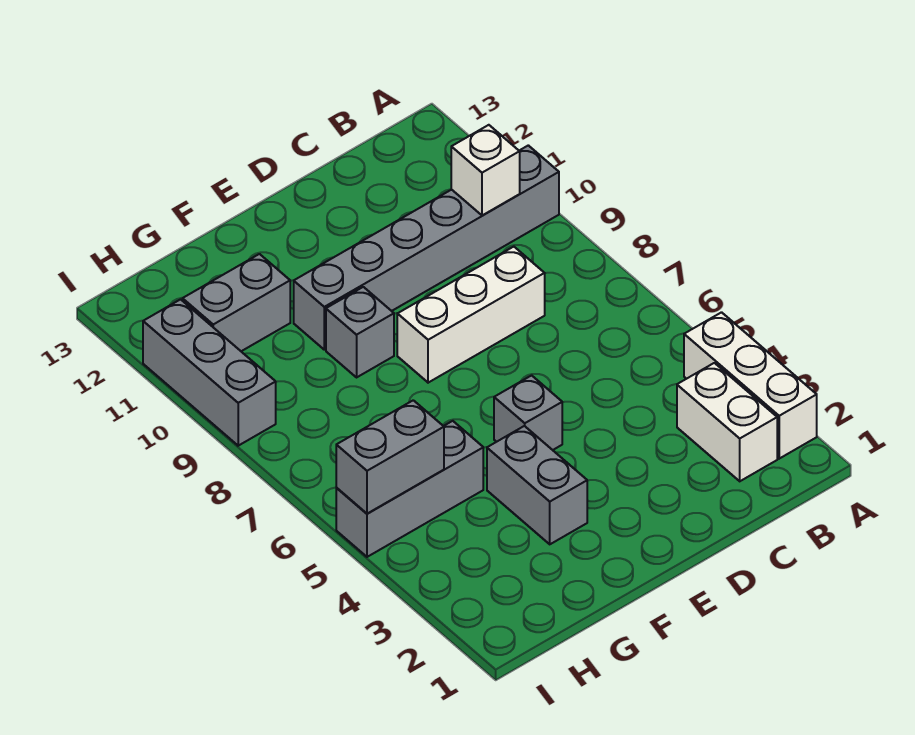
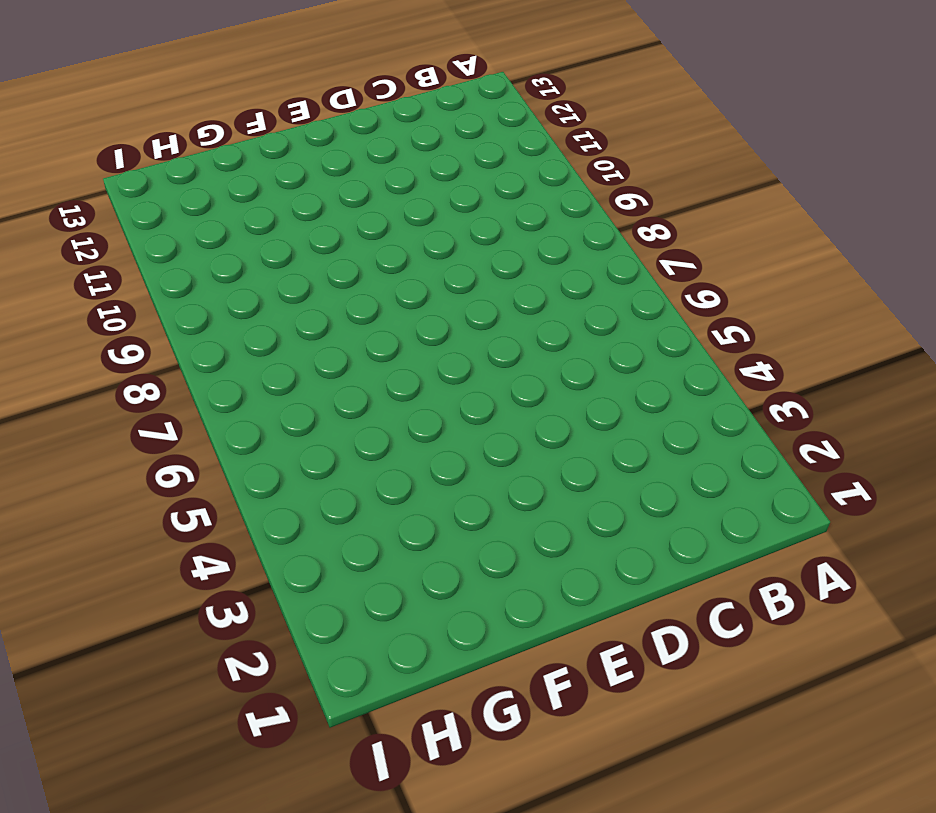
none -> white brick A2:A4 level 1
none -> grey brick A10:F10 level 1
none -> white brick B2:B3 level 1

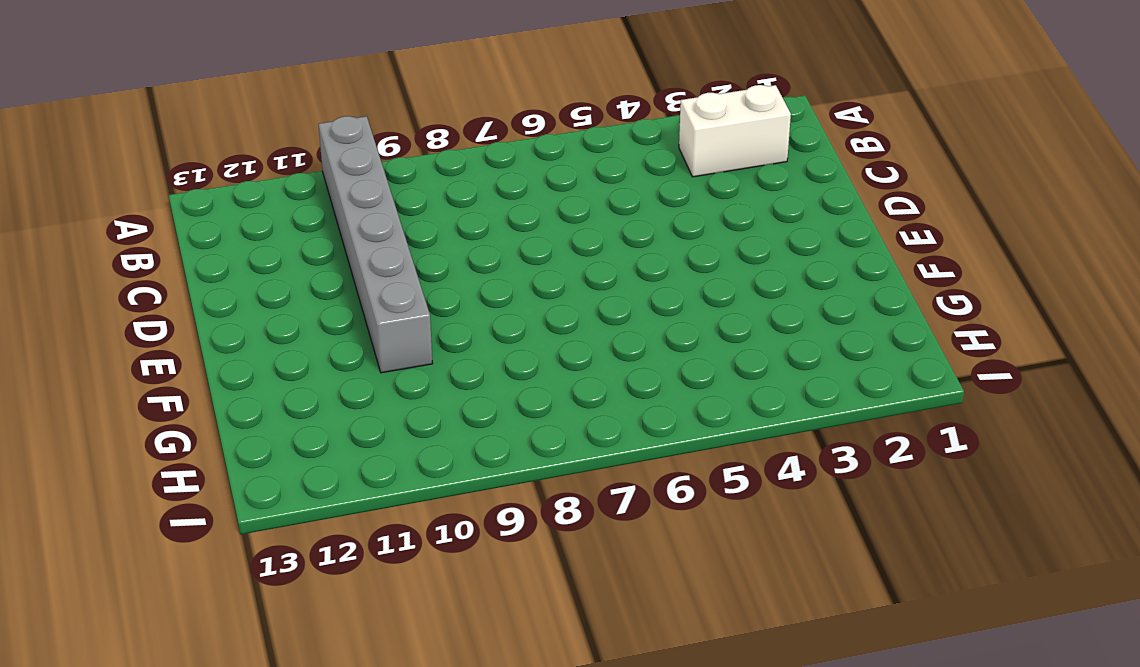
none -> white brick A2:A4 level 1
none -> white brick C8:E8 level 1
none -> grey brick E5 level 1

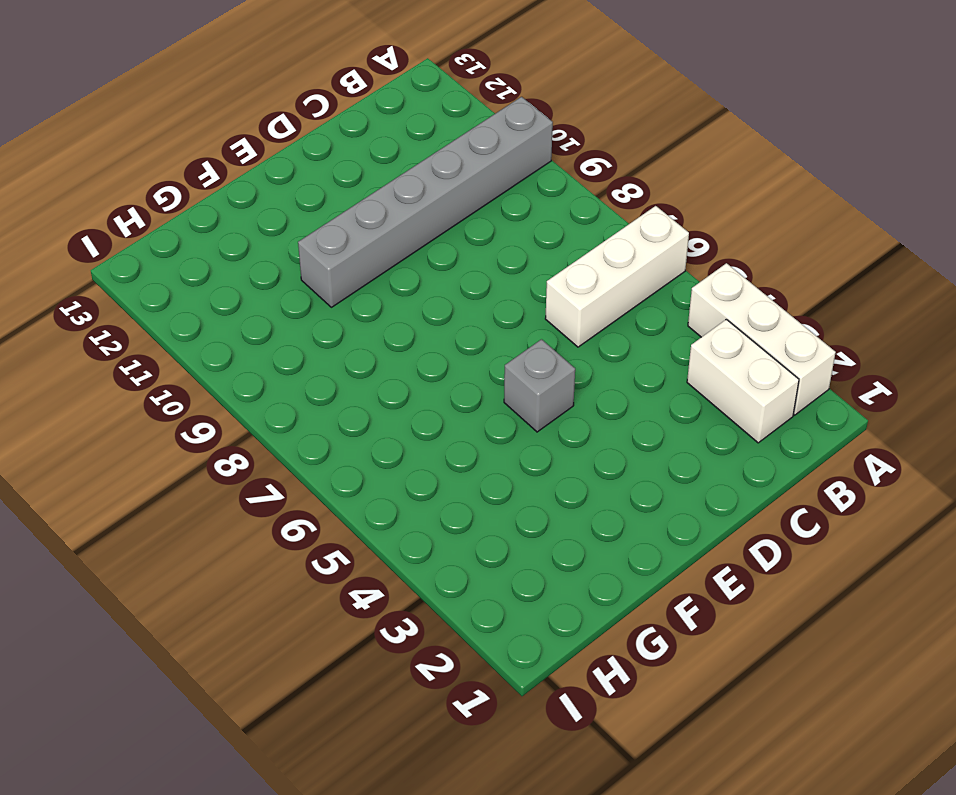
white brick A6:C6 level 1 -> white brick C8:E8 level 1
none -> grey brick F3:F4 level 1
none -> grey brick F9 level 1
none -> grey brick G5:I5 level 1

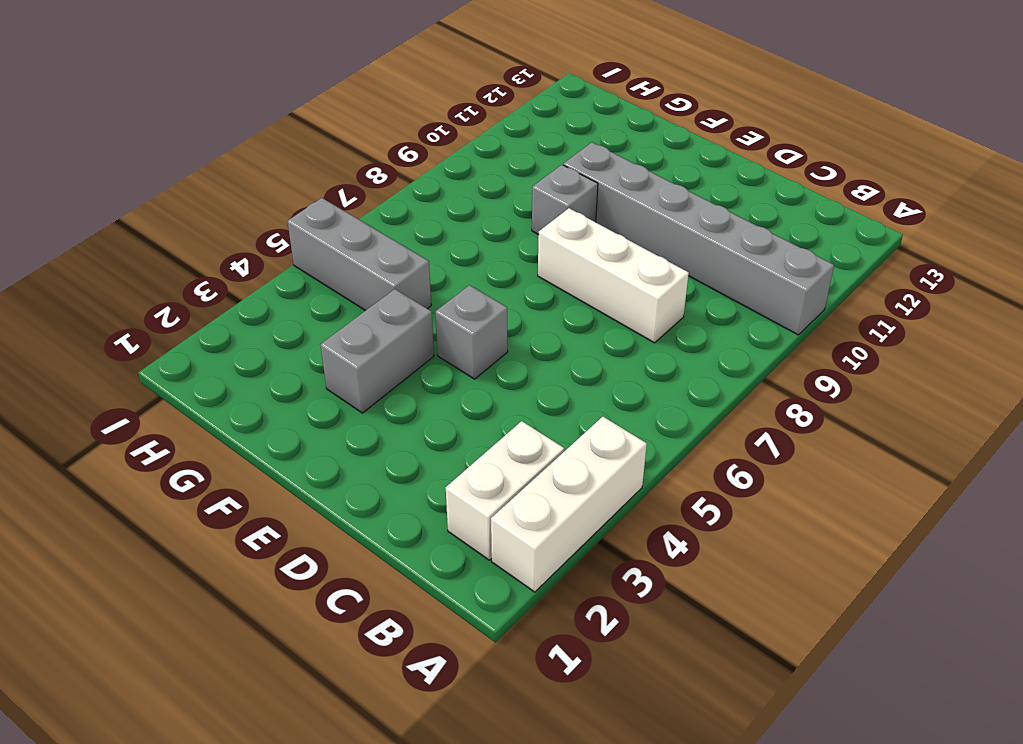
none -> grey brick G11:H11 level 1
none -> grey brick I9:I11 level 1
none -> white brick B10 level 2

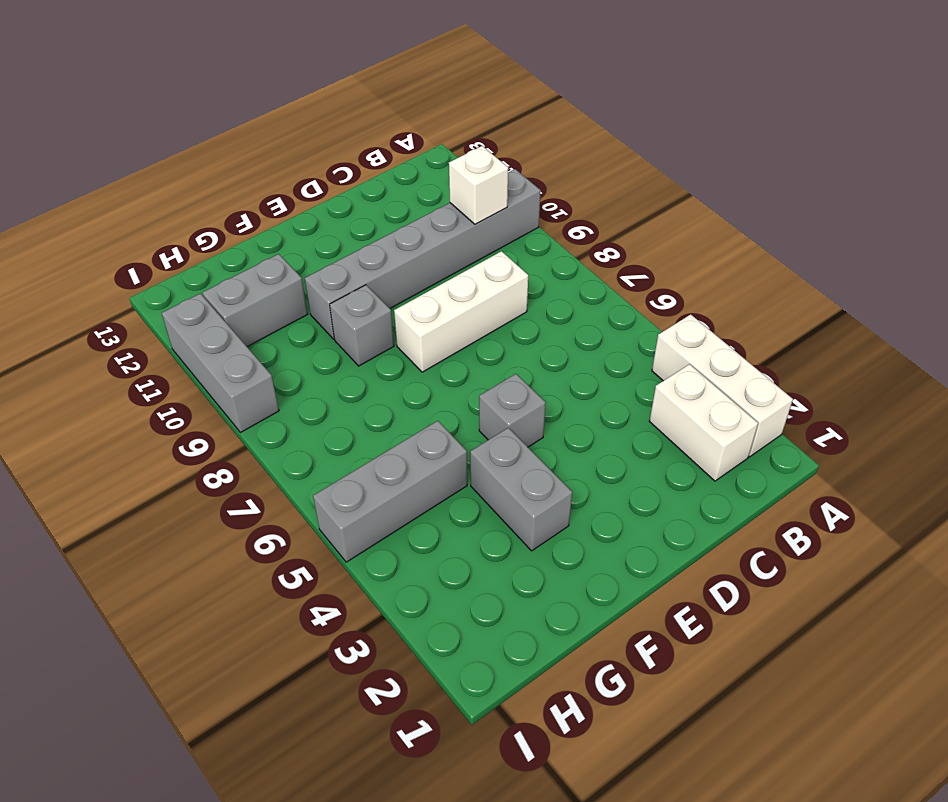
none -> grey brick H5:I5 level 2

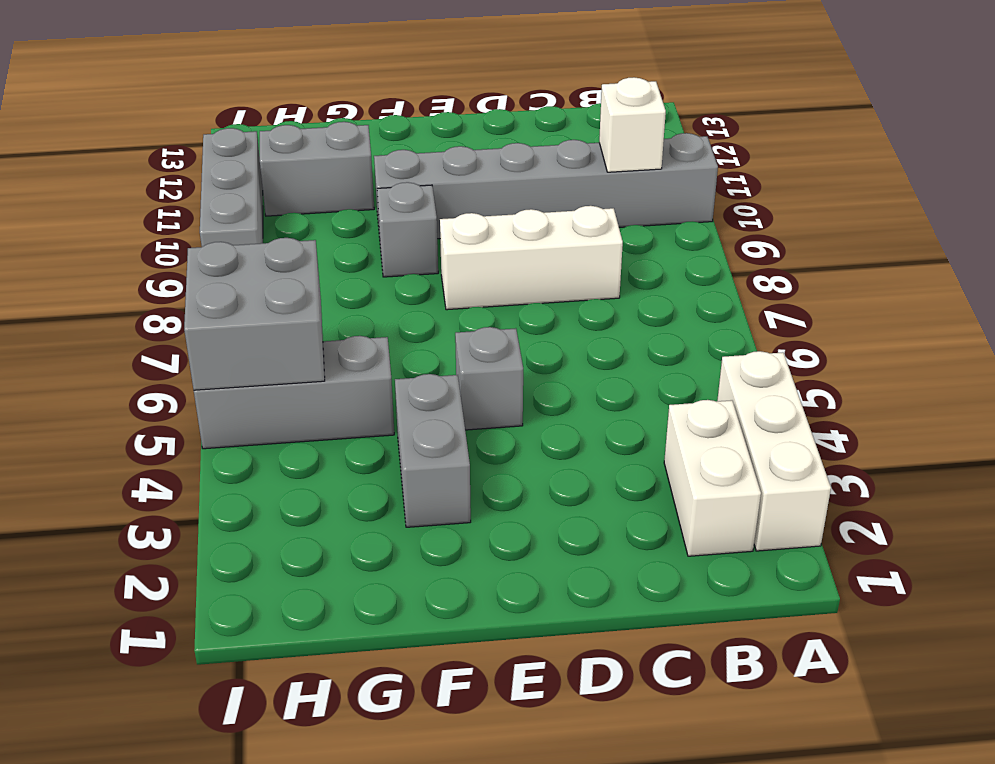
grey brick H5:I6 level 2 -> grey brick H5:I5 level 2

